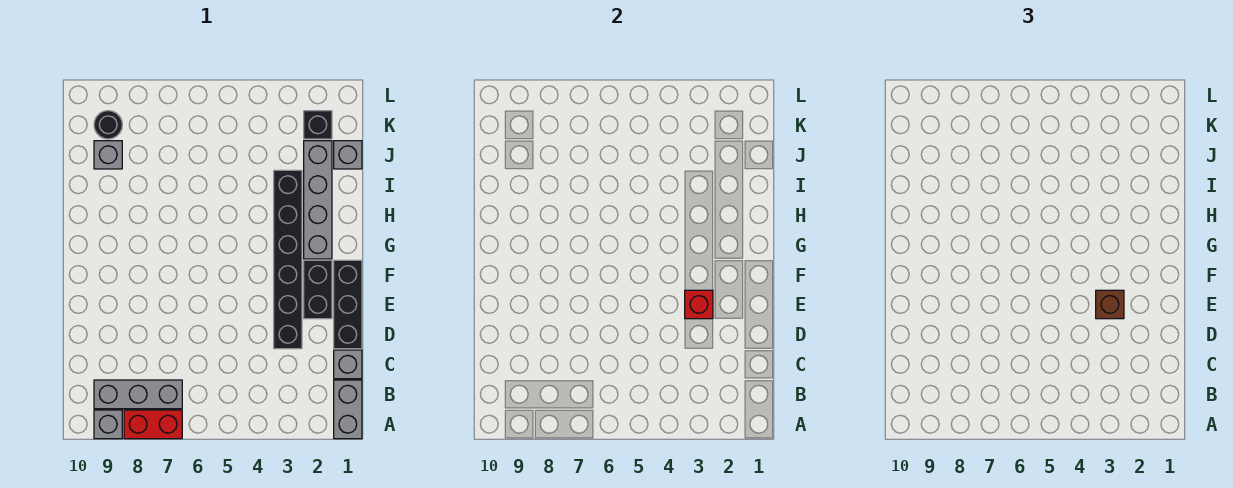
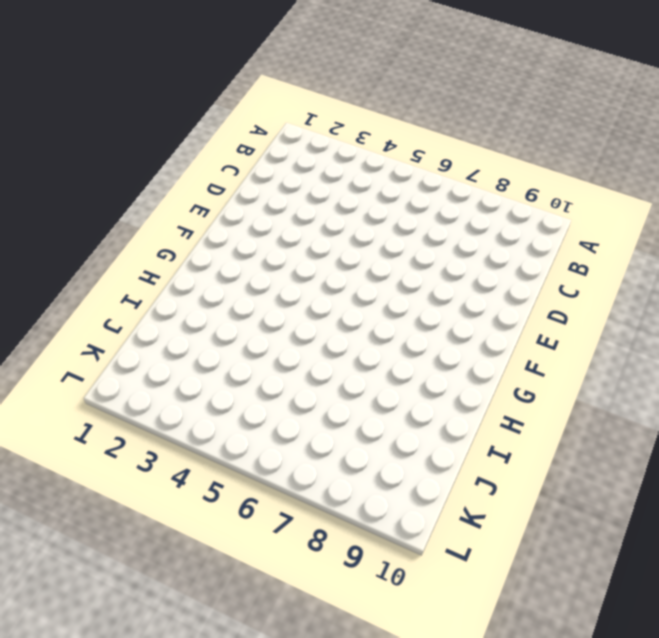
none -> grey brick A1:B1 level 1
none -> red brick A7:A8 level 1
none -> grey brick A9 level 1

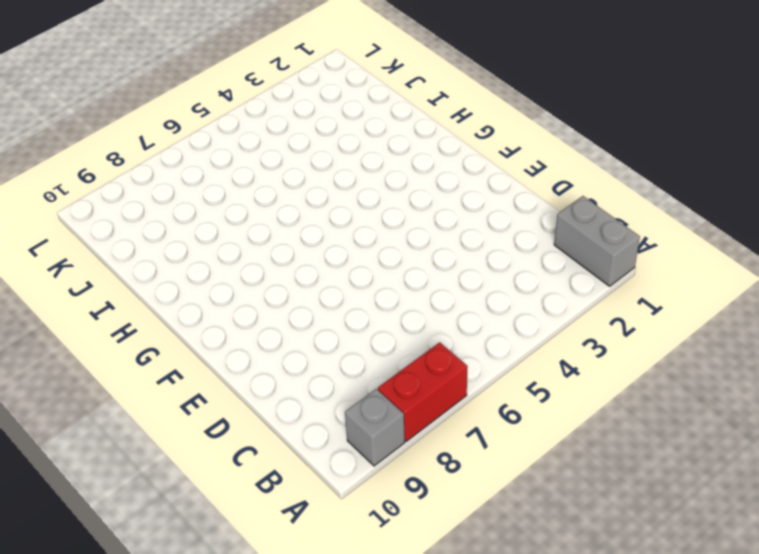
none -> grey brick B7:B9 level 1
none -> grey brick C1 level 1
none -> black brick D1:F1 level 1

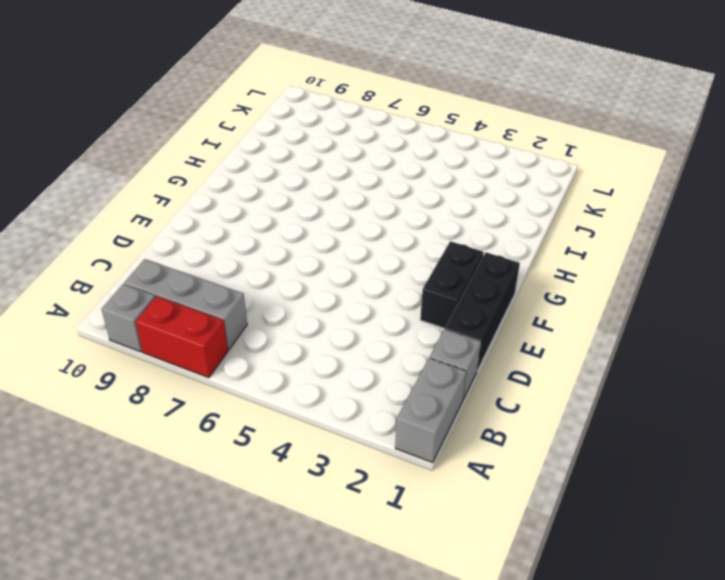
none -> black brick D3:I3 level 1
none -> grey brick G2:J2 level 1
none -> grey brick J1 level 1

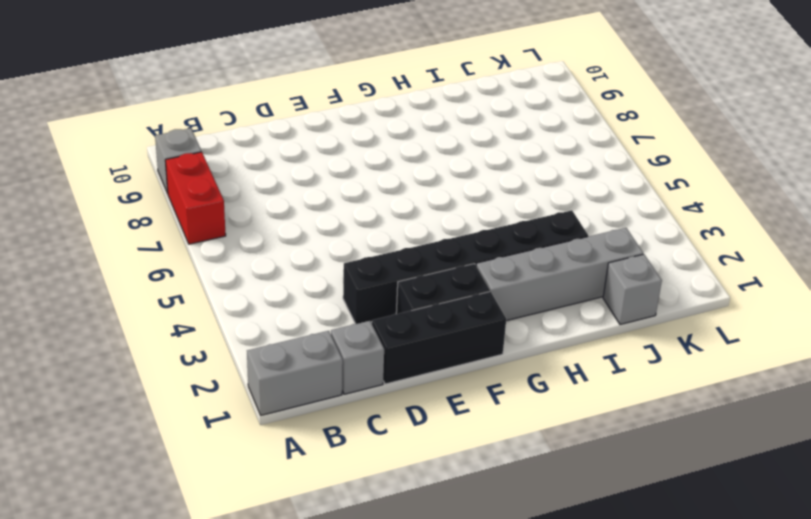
none -> grey brick B7:B9 level 1
none -> grey brick J9 level 1
none -> black brick K2 level 1

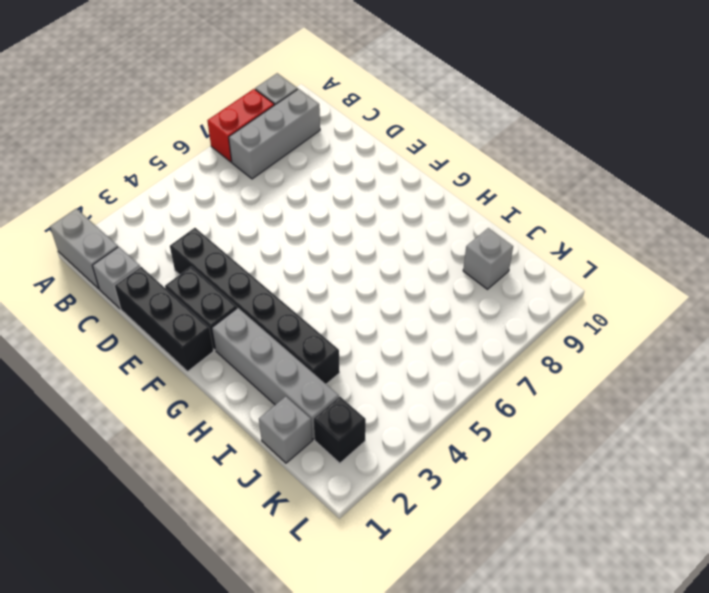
none -> black round brick K9 level 1
none -> red brick E3 level 2
none -> brown brick E3 level 3

